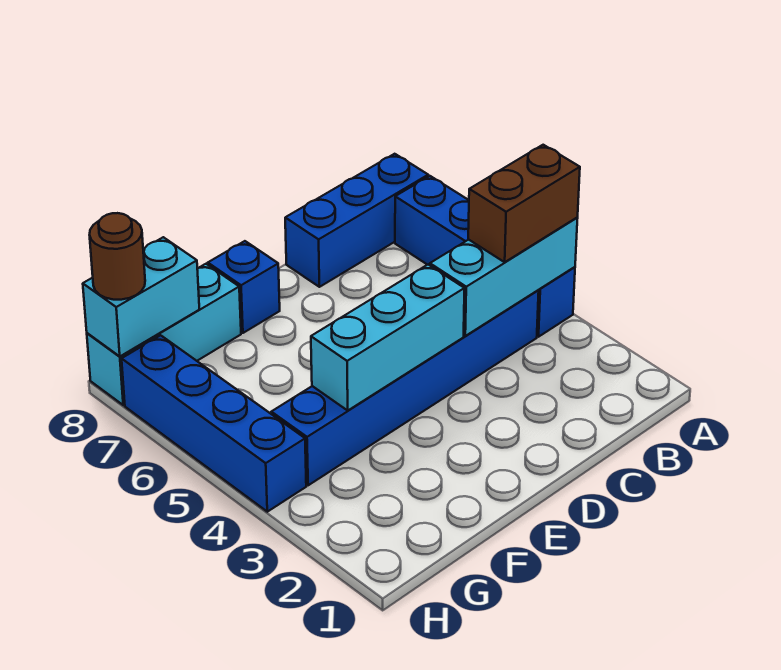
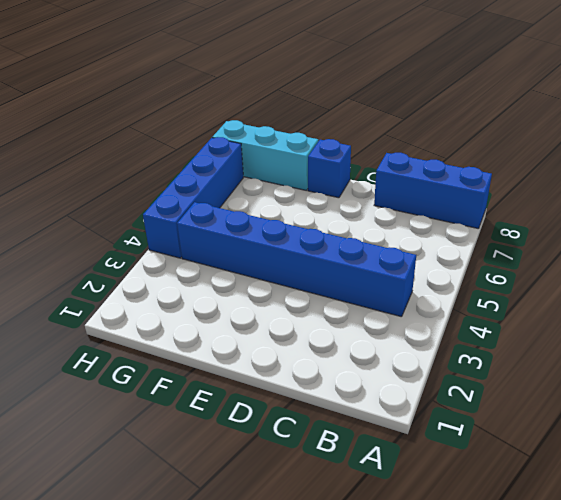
none -> blue brick A4:A7 level 1
none -> cyan brick A4:C4 level 2

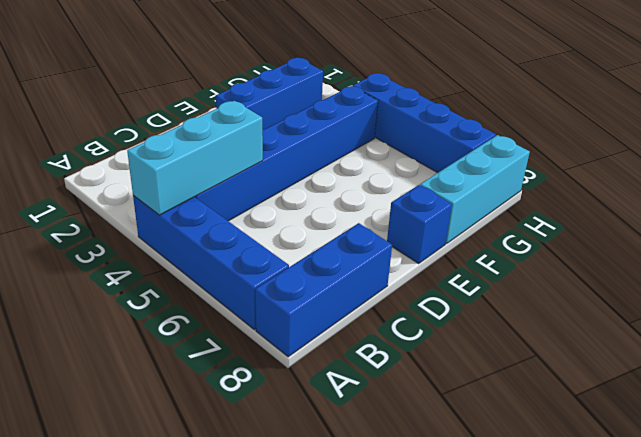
blue brick E2:G2 level 1 -> none
none -> cyan brick D4:F4 level 2
none -> cyan brick G8:H8 level 2

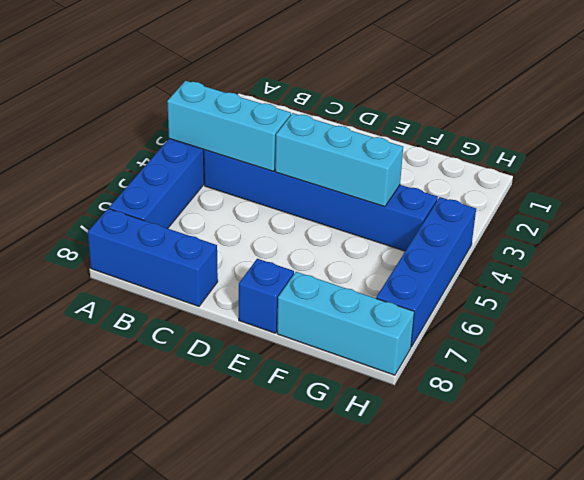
none -> cyan brick G8:H8 level 2
none -> brown brick A4:B4 level 3

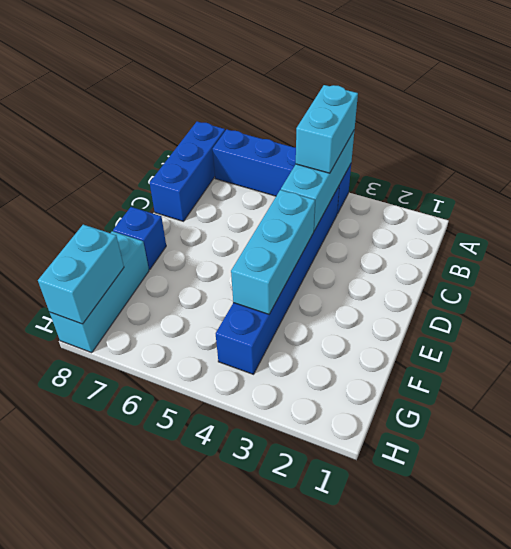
cyan brick A4:B4 level 3 -> brown brick A4:B4 level 3
none -> blue brick H4:H7 level 1
none -> brown round brick H8 level 3

